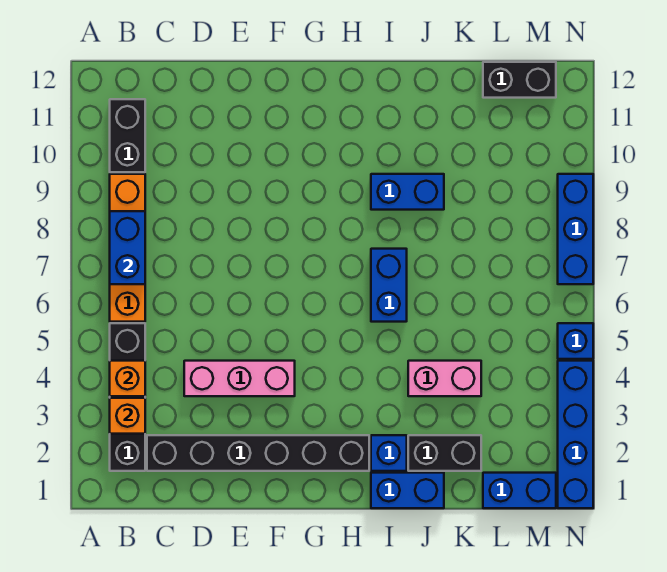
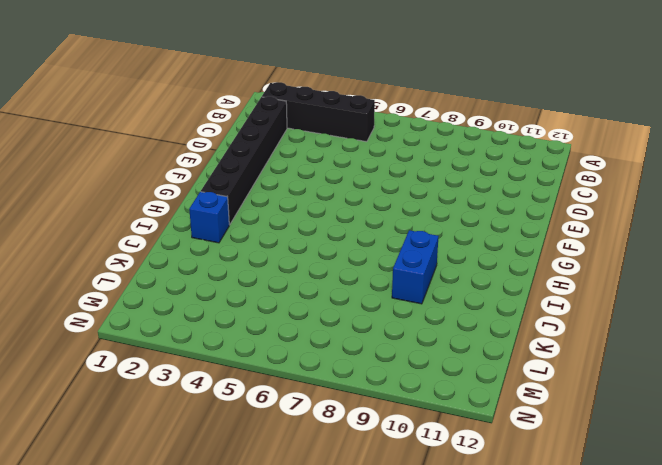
none -> orange brick B6:B9 level 1
none -> black brick B10:B11 level 1
none -> pink brick D4:F4 level 1

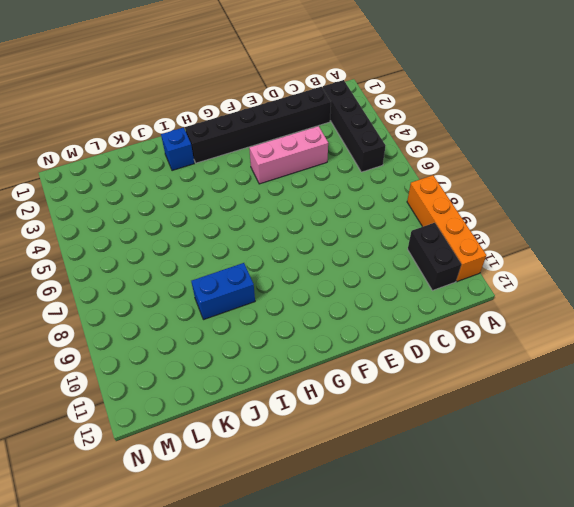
orange brick A8:A11 level 1 -> orange brick B6:B9 level 1
none -> blue brick I1:J1 level 1
none -> blue brick I6:I7 level 1
none -> black brick J2:K2 level 1

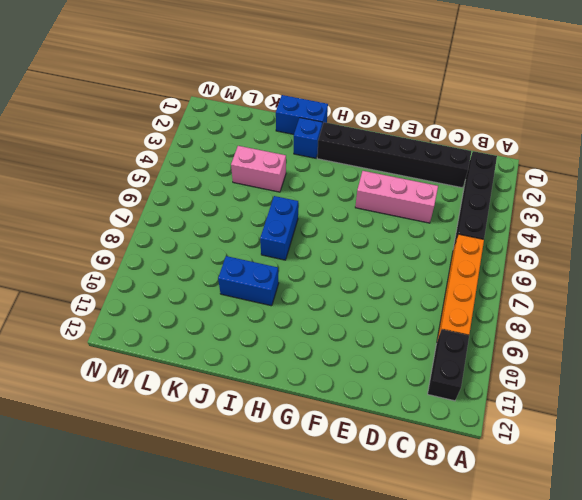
none -> black brick J2:K2 level 1
none -> blue brick L1:M1 level 1
none -> black brick L12:M12 level 1

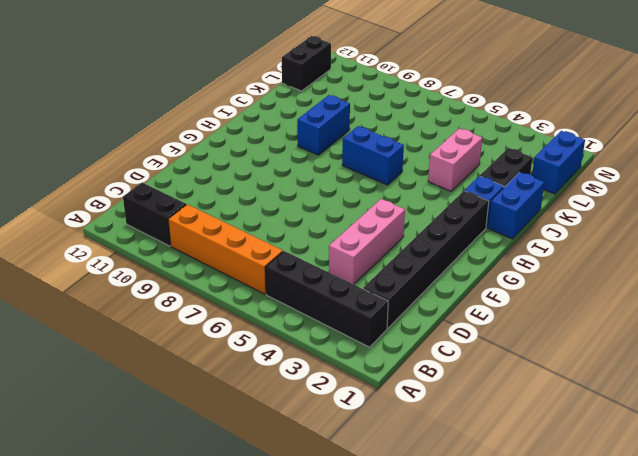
none -> blue brick N1:N4 level 1
none -> blue brick N5 level 1
none -> blue brick N7:N9 level 1

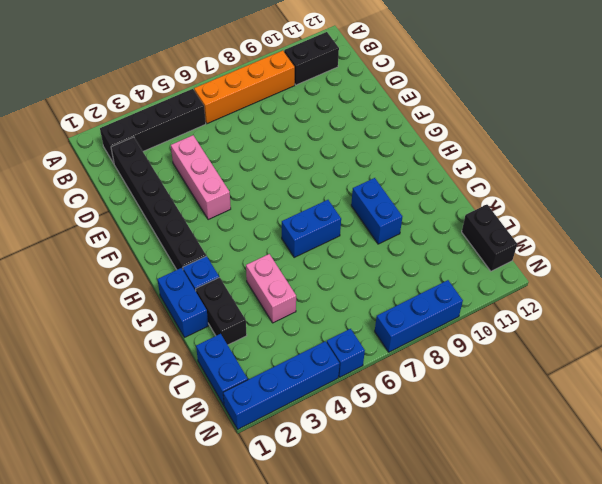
none -> orange brick B3 level 2
none -> orange brick B4 level 2
none -> blue brick B7:B8 level 2

